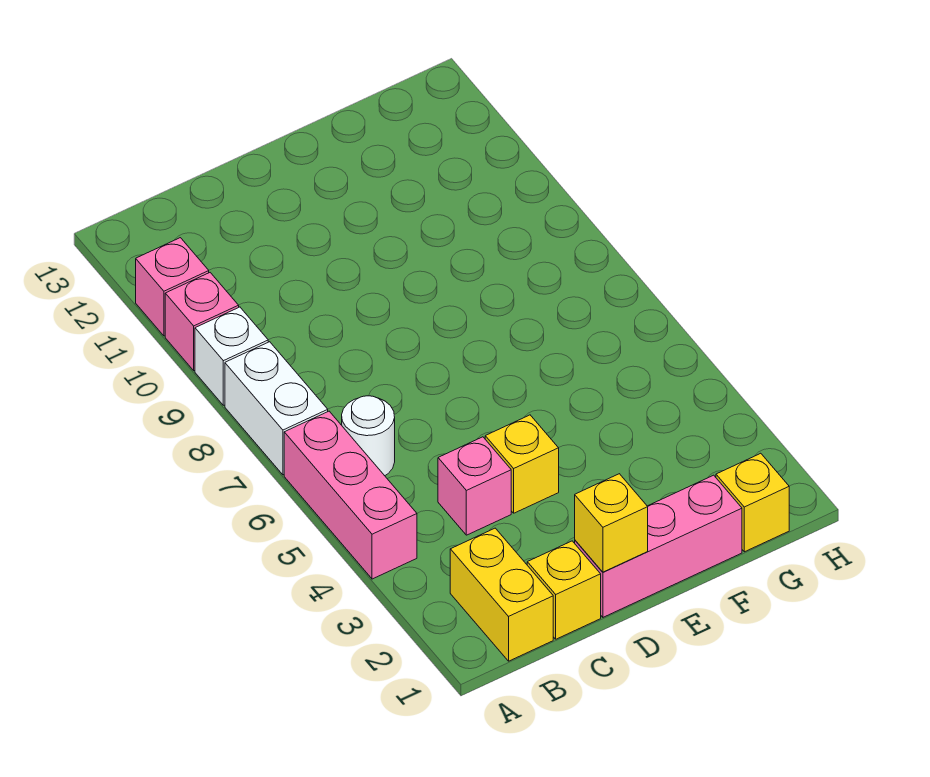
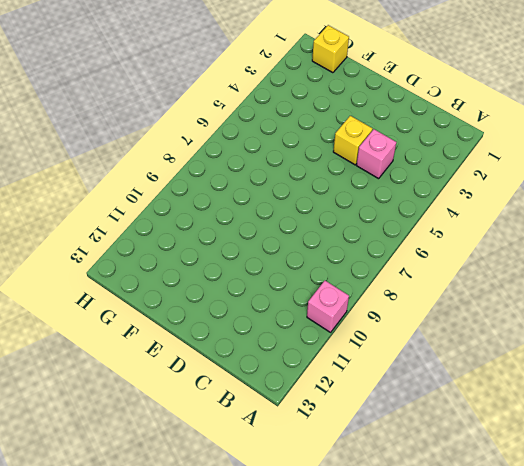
none -> pink brick A4:A6 level 1
none -> white brick A7:A8 level 1
none -> white brick A9 level 1

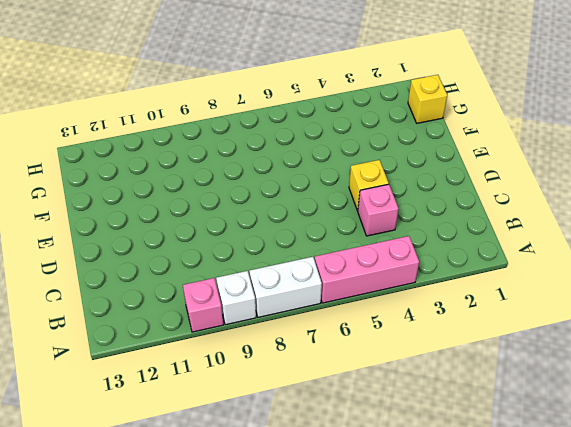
none -> pink brick A11 level 1
none -> yellow brick B1:B2 level 1
none -> white round brick B6 level 1

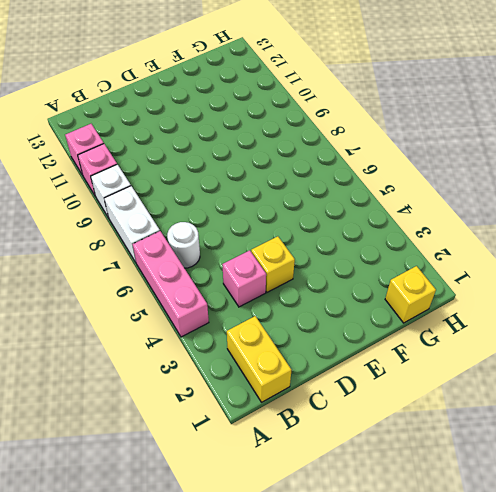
none -> yellow brick C1 level 1
none -> pink brick D1:F1 level 1
none -> yellow brick D1 level 2

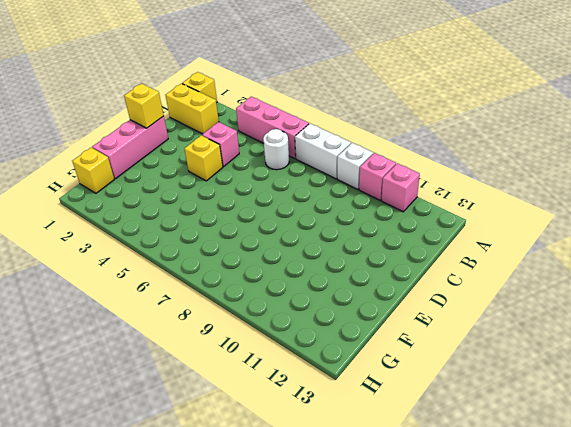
yellow brick A1 level 1 -> yellow brick C1 level 1

